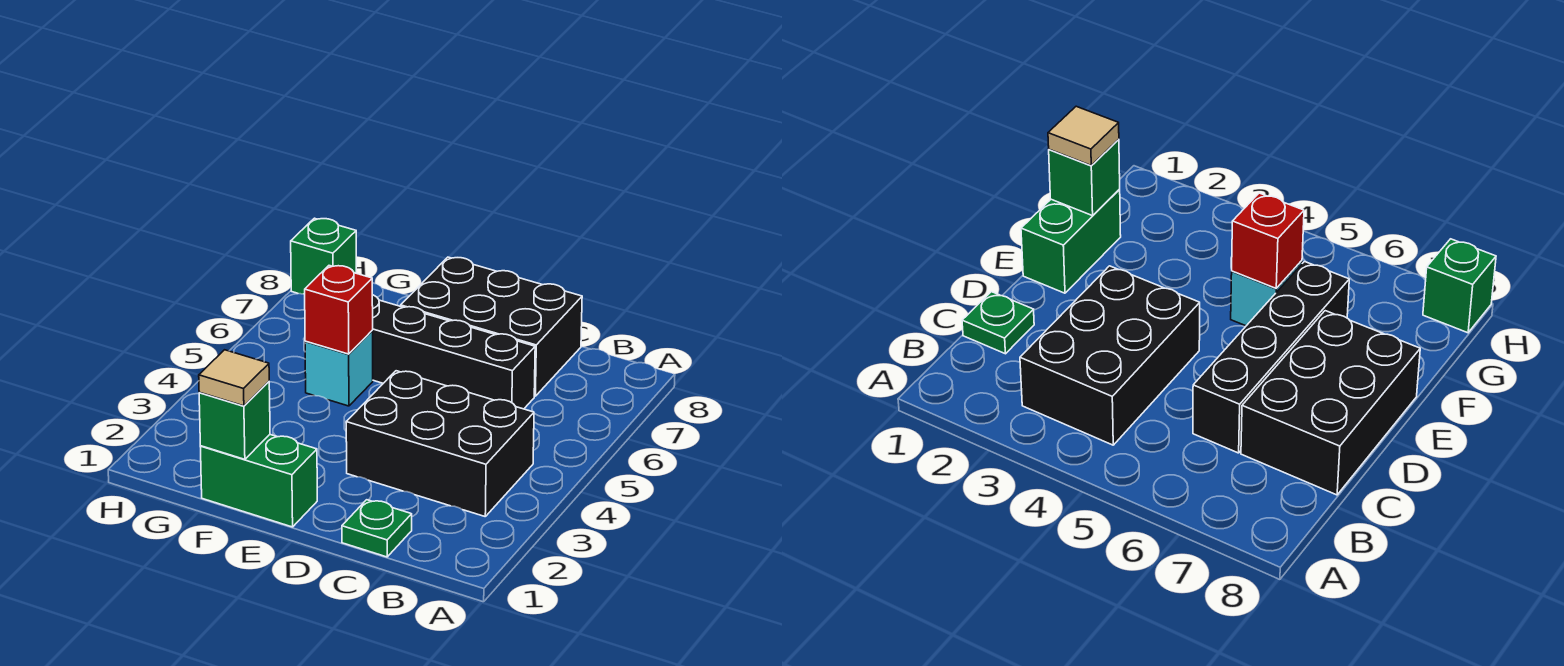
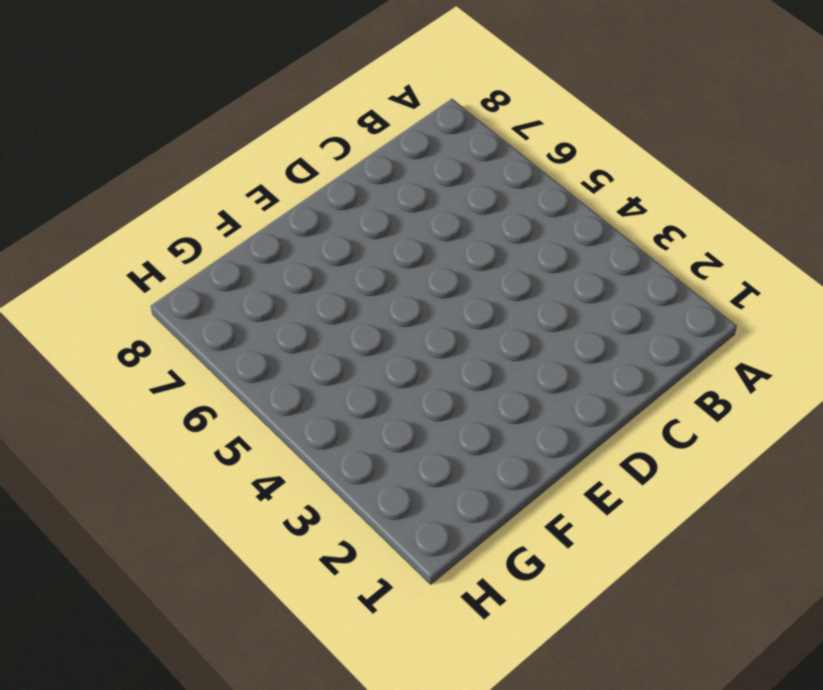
none -> black brick B3:D4 level 1
none -> green plate C1 level 1

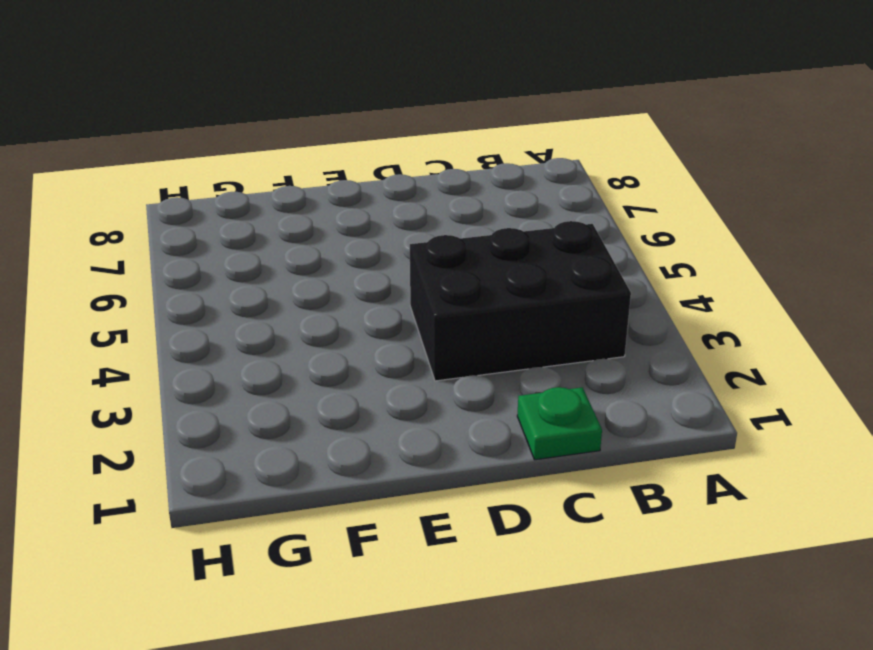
none -> black brick C6:F6 level 1
none -> black brick C7:E8 level 1

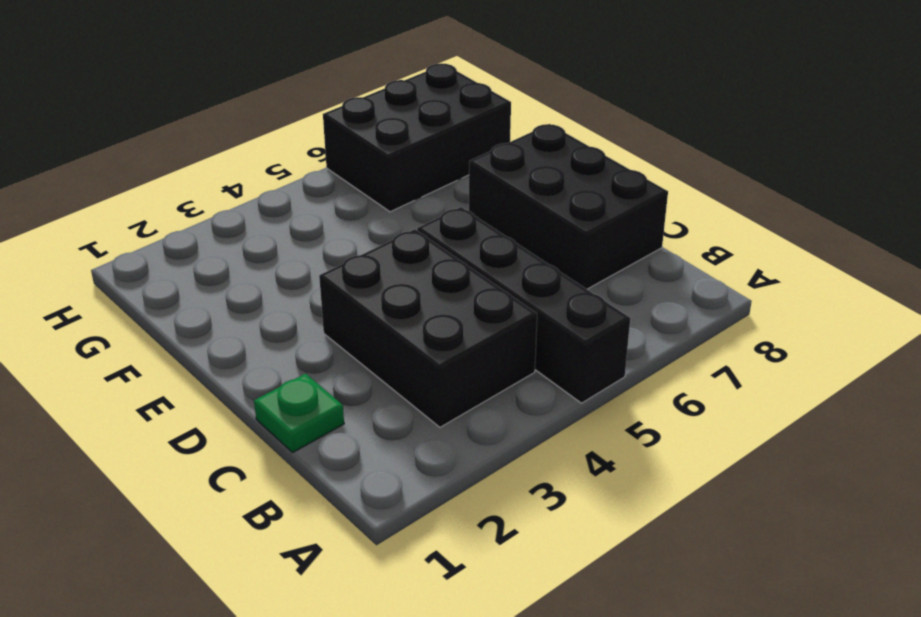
black brick A5:D5 level 1 -> black brick C6:F6 level 1
black brick G6:H8 level 1 -> green brick H8 level 1
none -> green brick E1:F1 level 1
none -> cyan brick F5 level 1

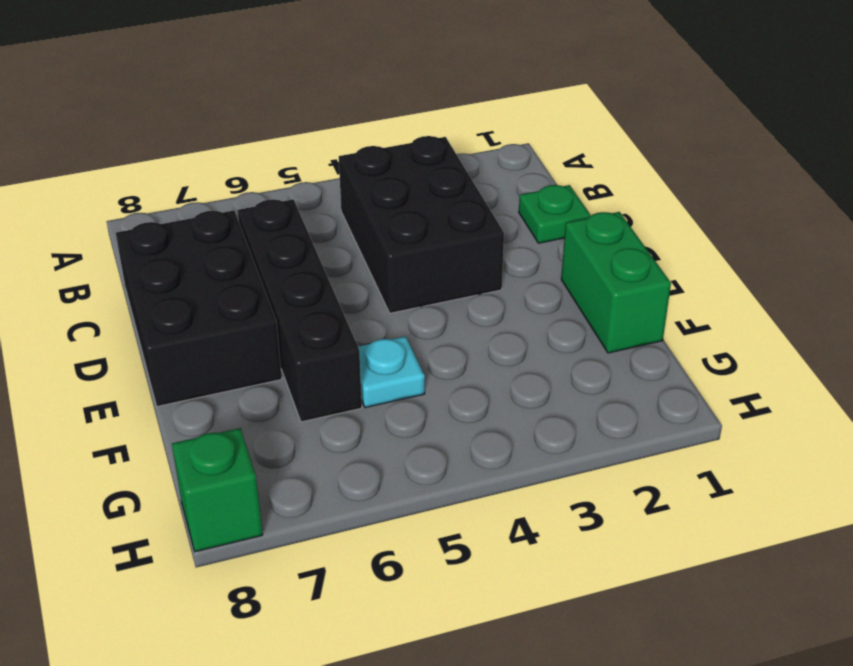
cyan plate F5 level 1 -> cyan brick F5 level 1
none -> green brick F1 level 2
none -> red brick F5 level 2

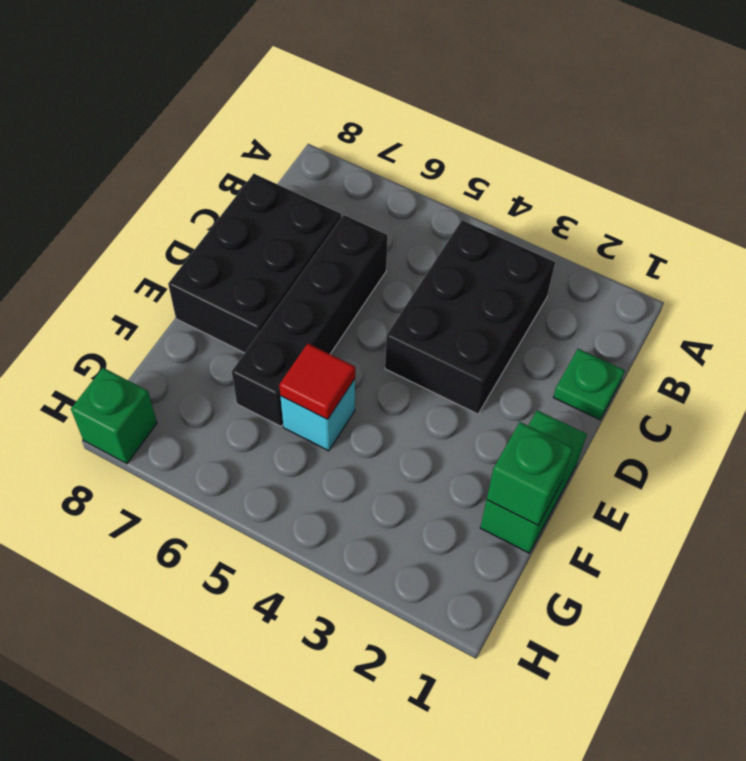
red tile F5 level 2 -> red brick F5 level 2
none -> tan tile F1 level 3

